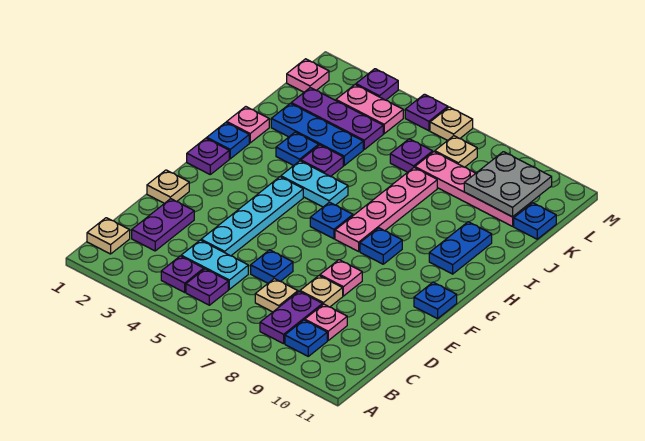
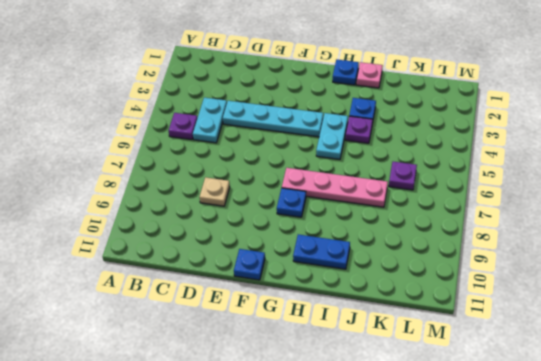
none -> tan plate B1 level 1
none -> purple plate B4 level 1
none -> purple plate B8:C8 level 1
none -> blue plate B9 level 1

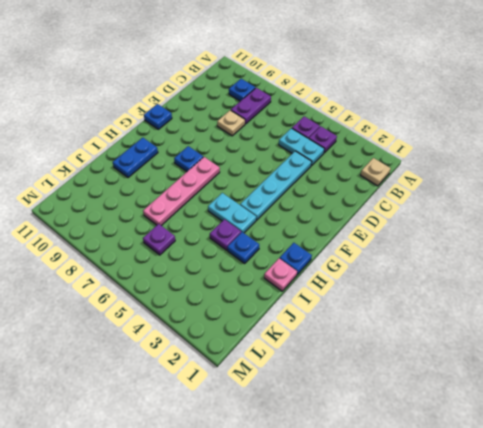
none -> purple plate C2:D2 level 1
none -> tan plate C7 level 1
none -> pink plate C9 level 1
none -> blue plate D6 level 1

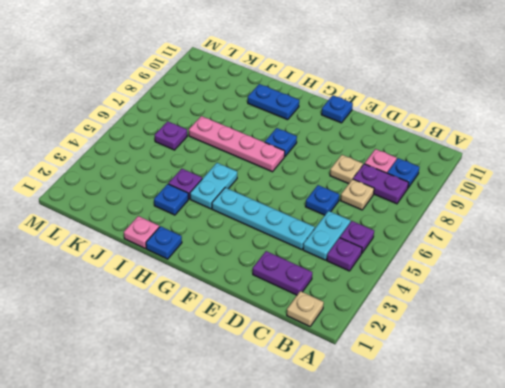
none -> tan plate E1 level 1
none -> pink plate E8 level 1
none -> purple plate G1 level 1
none -> blue plate G6 level 1

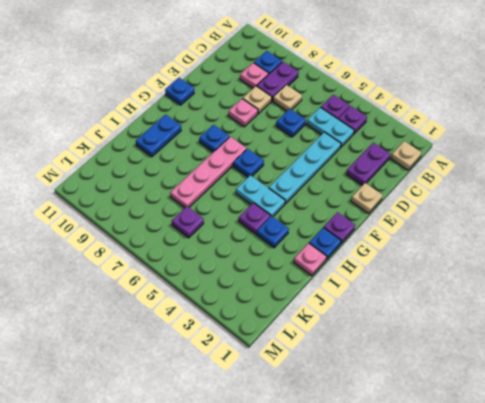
none -> blue plate J2:J4 level 1
none -> purple plate K2:K4 level 1
none -> pink plate K7:K10 level 1
none -> blue plate K11 level 1

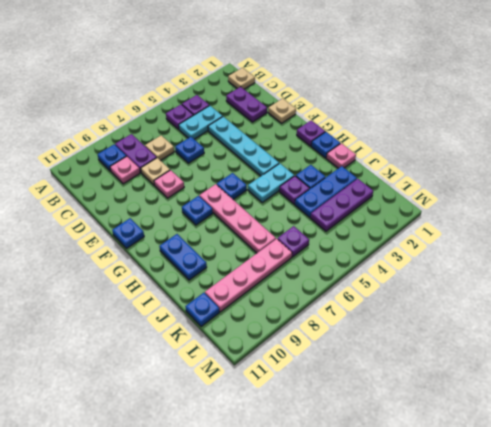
none -> pink plate L1 level 1
none -> pink plate L3:L4 level 1
none -> tan plate L7 level 1
none -> purple plate M3 level 1

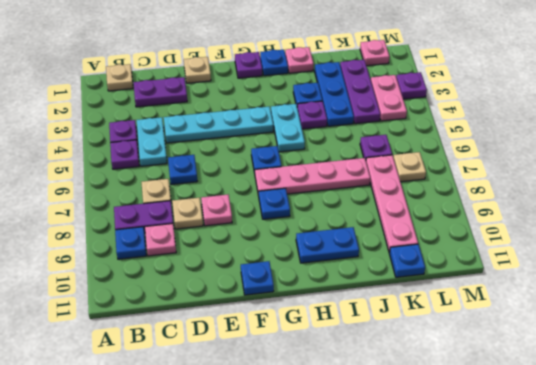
none -> purple plate M5 level 1
none -> tan plate M6 level 1
none -> grey plate K9:L10 level 2

